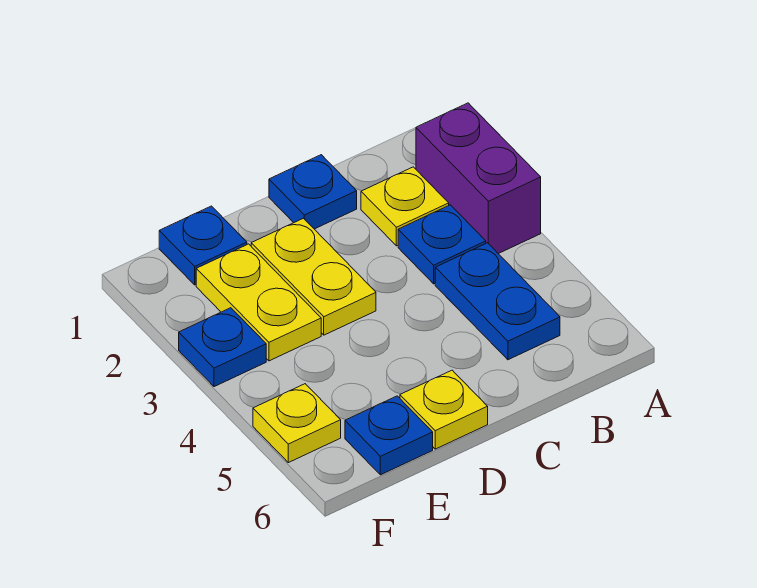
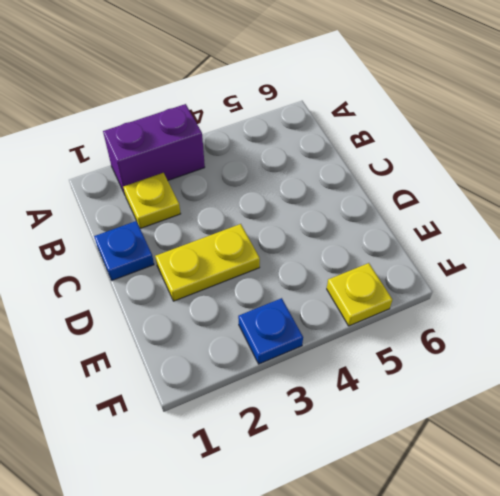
none -> blue plate B3 level 1
none -> blue plate B4:B5 level 1
none -> yellow plate D6 level 1

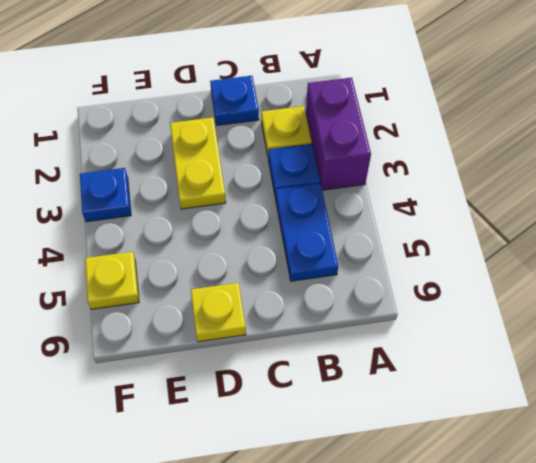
none -> blue plate E1 level 1
none -> yellow plate E2:E3 level 1
none -> blue plate E6 level 1

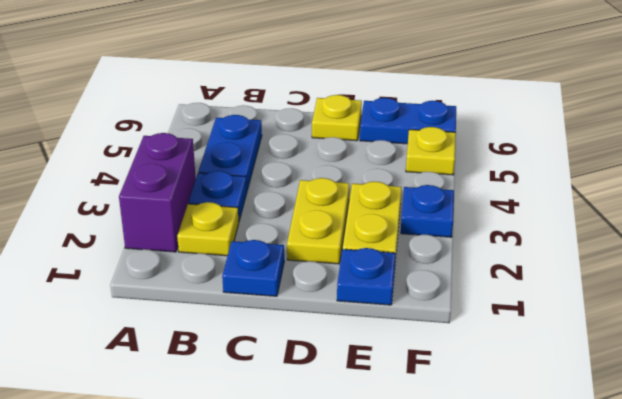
blue plate E6:F6 level 1 -> blue plate E6 level 1

